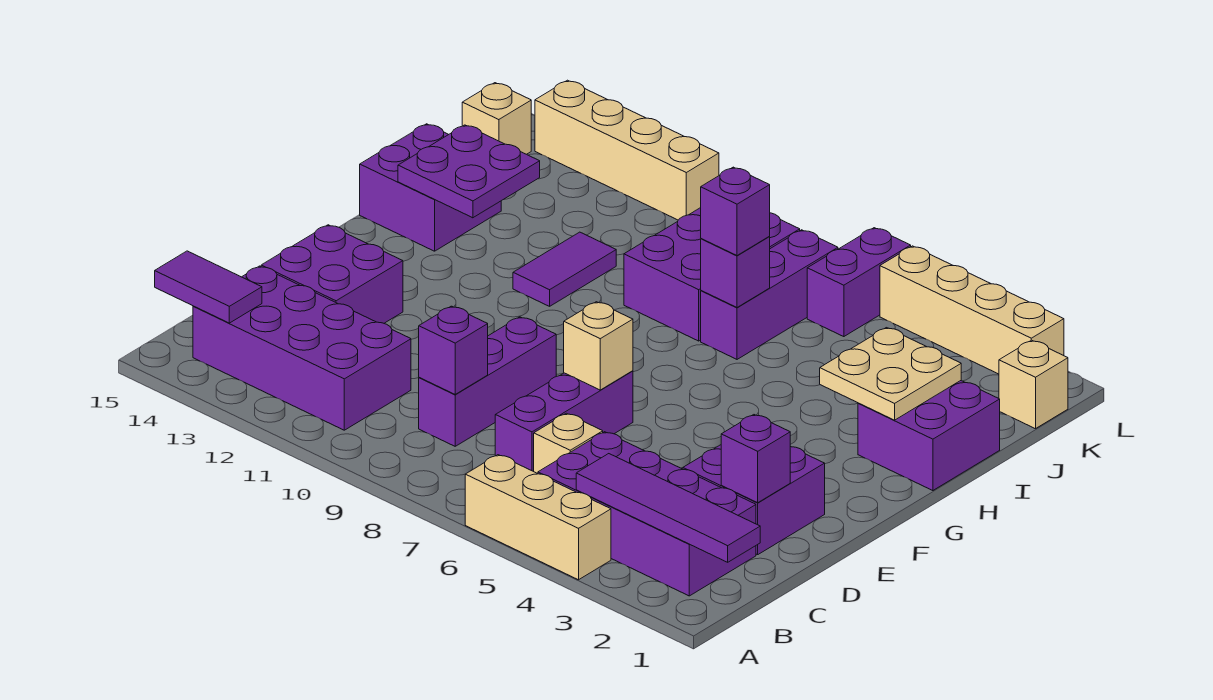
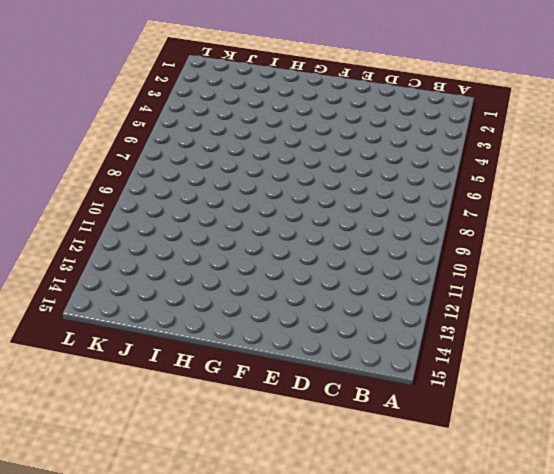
none -> tan brick A4:A6 level 1
none -> purple brick B2:C5 level 1
none -> purple brick B11:C14 level 1

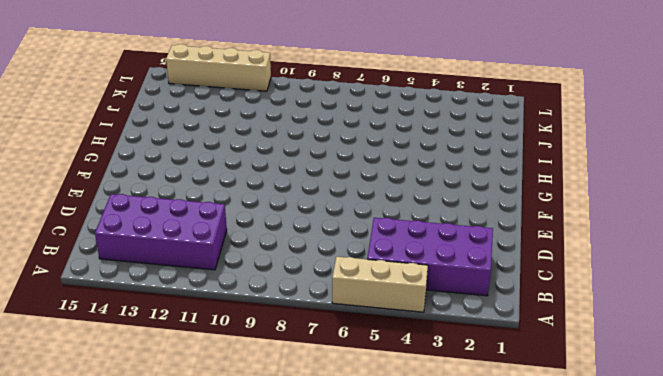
none -> tan brick C6 level 1
none -> purple brick C7:E7 level 1
none -> purple brick C9:E9 level 1

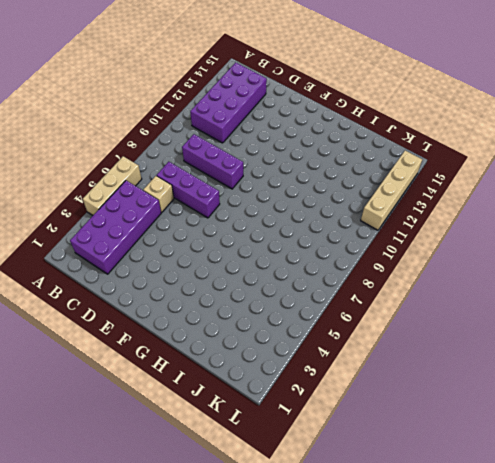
none -> purple brick D2:E3 level 1
none -> purple brick D13:E14 level 1
none -> purple brick H1:I2 level 1

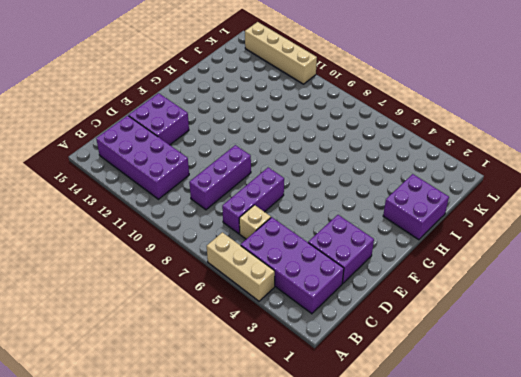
none -> purple tile H11:I11 level 1
none -> purple brick H14:I15 level 1
none -> purple brick I7:K7 level 1

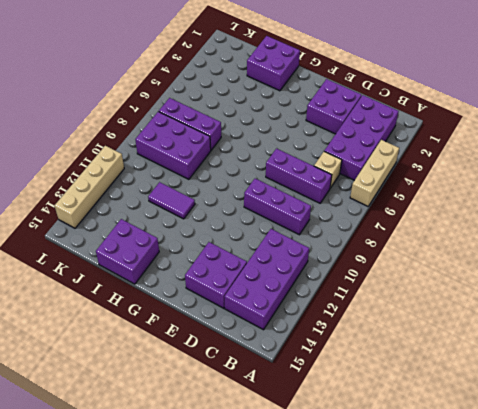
none -> tan brick K1 level 1
none -> purple brick K6:L6 level 1
none -> tan brick K15 level 1

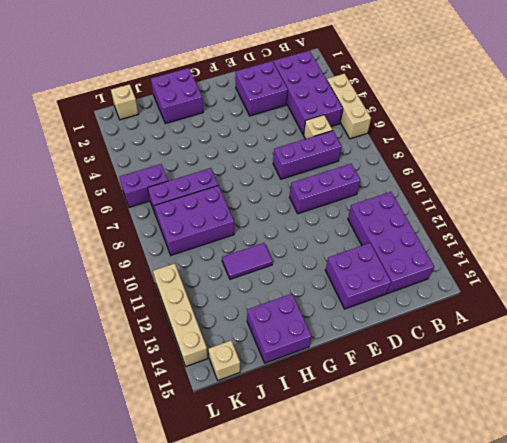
none -> tan brick L2:L5 level 1
none -> purple tile B1:B4 level 2
none -> purple tile B14:B15 level 2

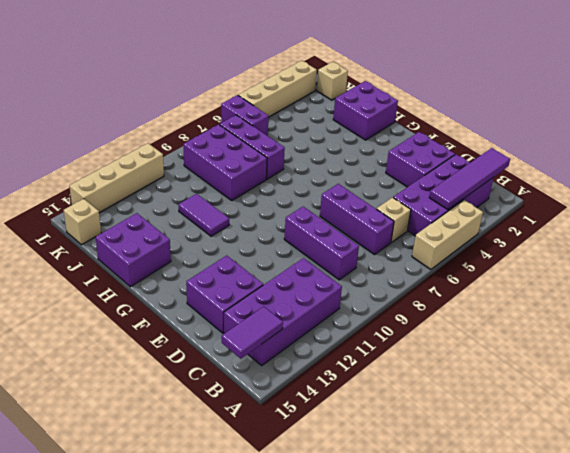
none -> purple brick C9 level 2
none -> purple brick D2 level 2
none -> tan brick E7 level 2

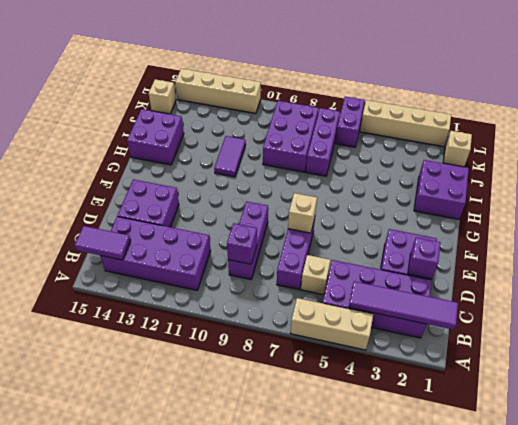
none -> tan plate H2:I3 level 2
none -> purple plate H13:I14 level 2
none -> purple brick I7 level 2

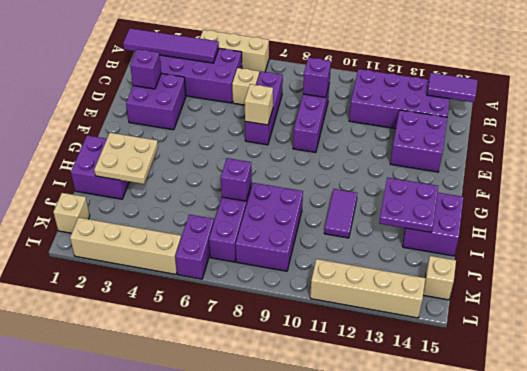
none -> purple brick I7 level 3

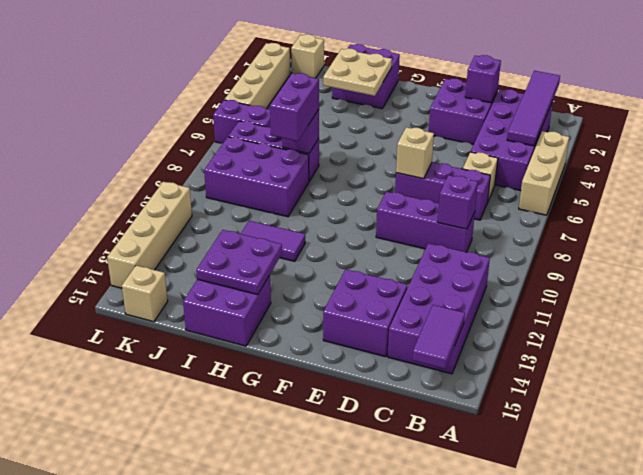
purple brick I7:I8 level 3 -> purple brick I7 level 3

